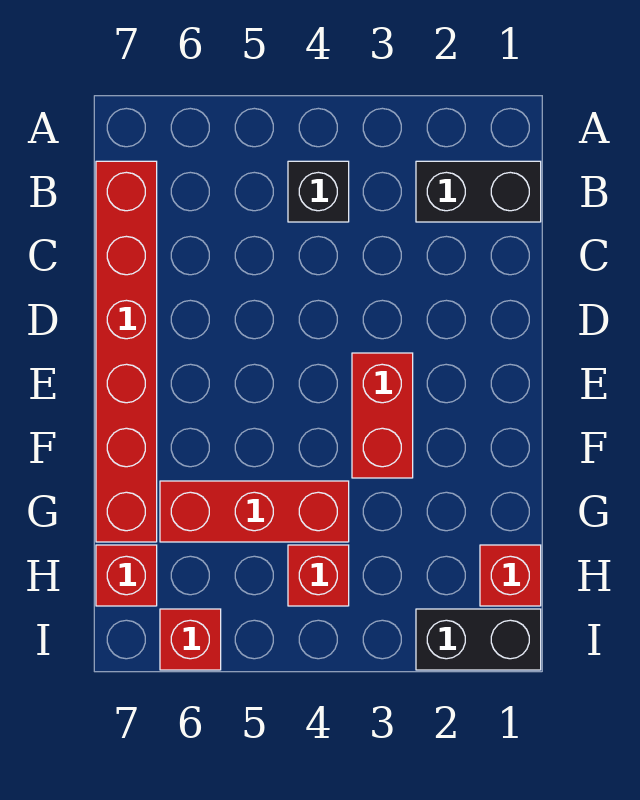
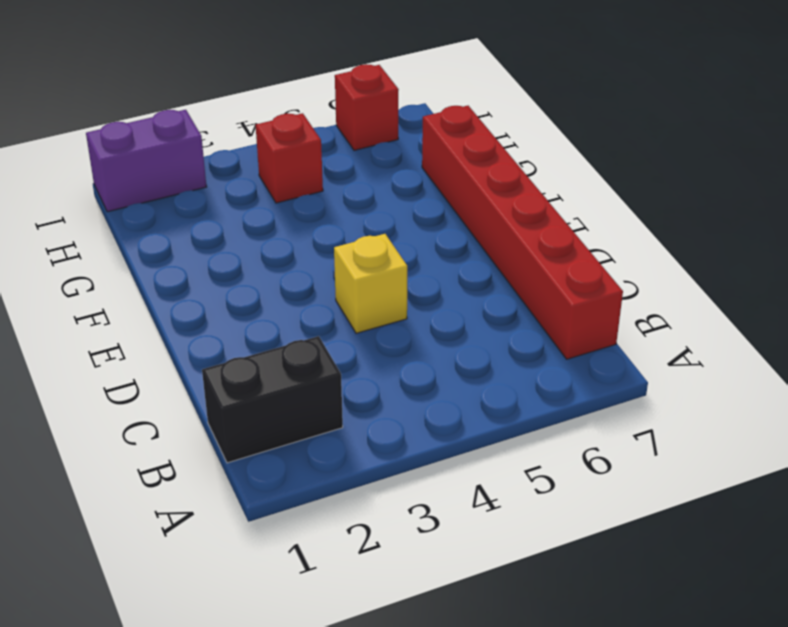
yellow brick D4 level 1 -> none
purple brick I1:I2 level 1 -> black brick I1:I2 level 1
none -> black brick B4 level 1
none -> red brick E3:F3 level 1

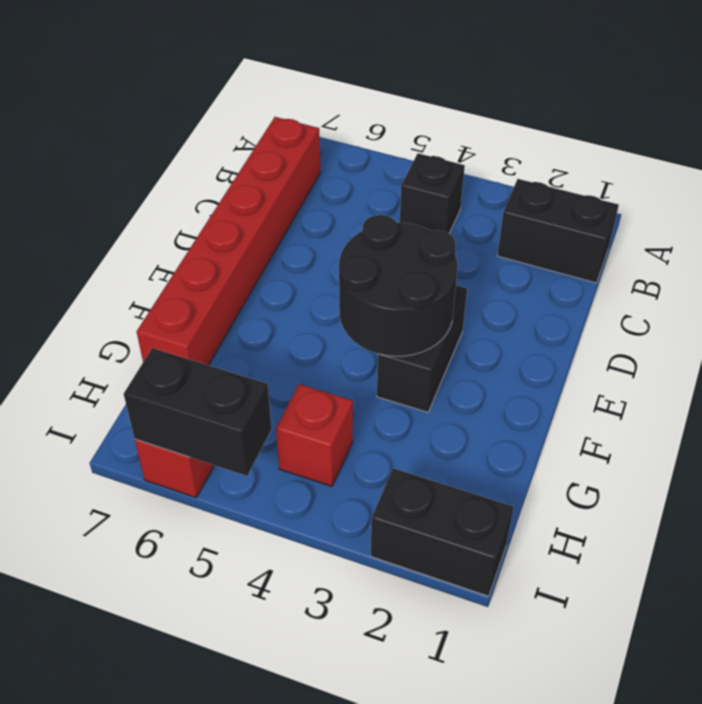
black brick E3:F3 level 1 -> red brick E3:F3 level 1
black round brick E3:F4 level 2 -> none
black brick I5:I6 level 2 -> none
none -> red brick G4:G6 level 1
none -> red brick H1 level 1

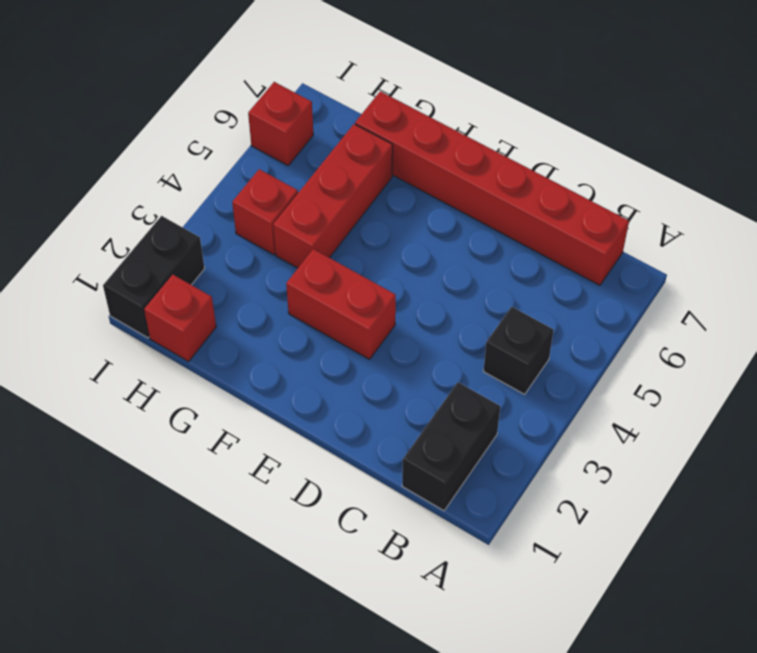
none -> red brick H7 level 1

